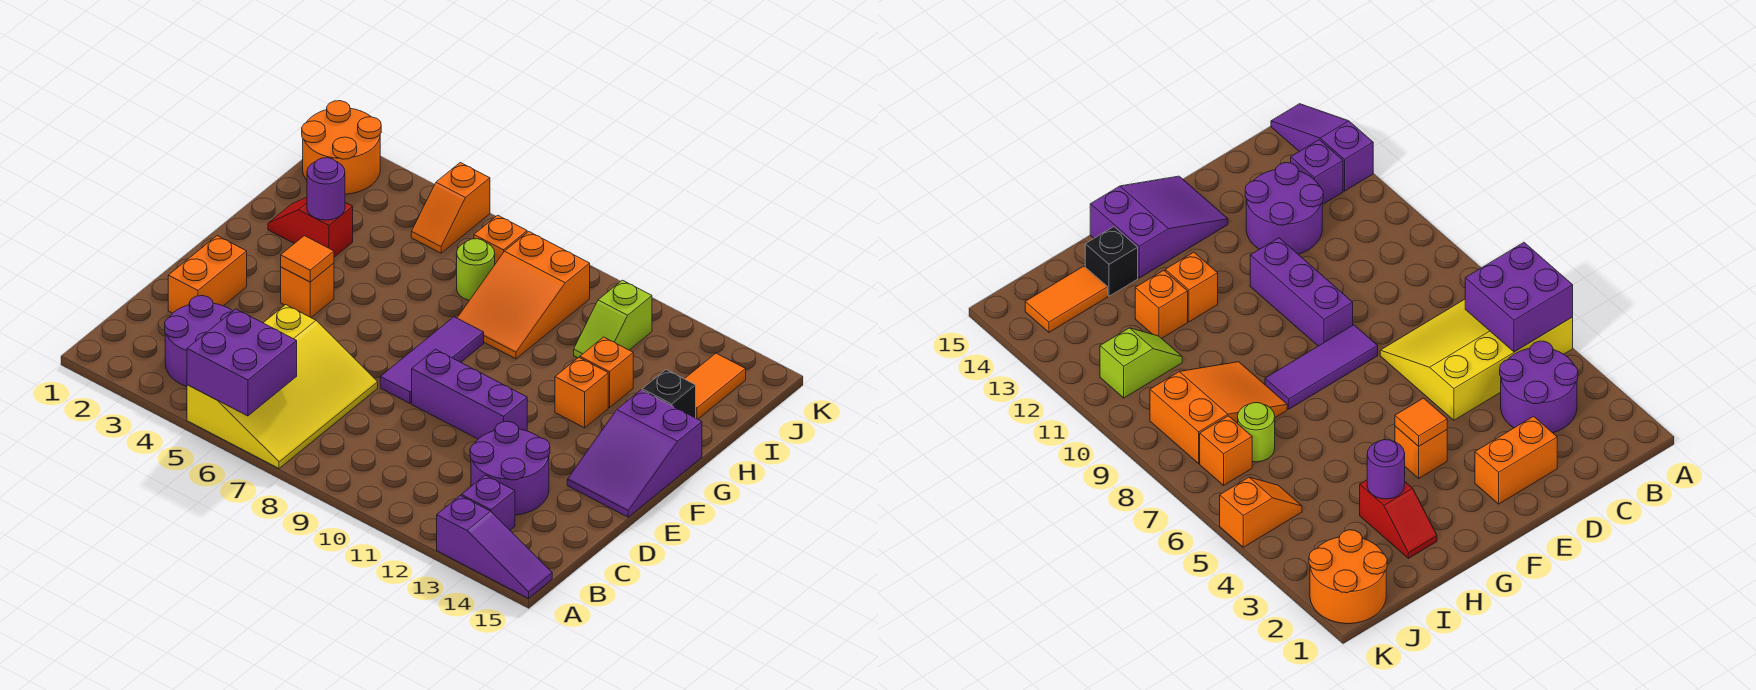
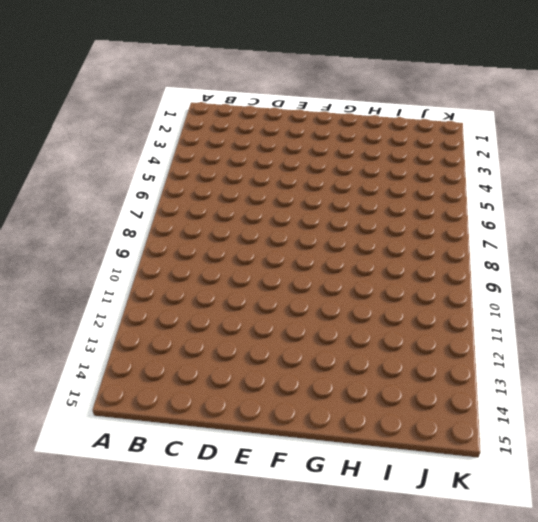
none -> yellow slope A5:D7 level 1 top 5
none -> purple slope A13:A15 level 1 top 13
none -> purple round brick B3:C4 level 1

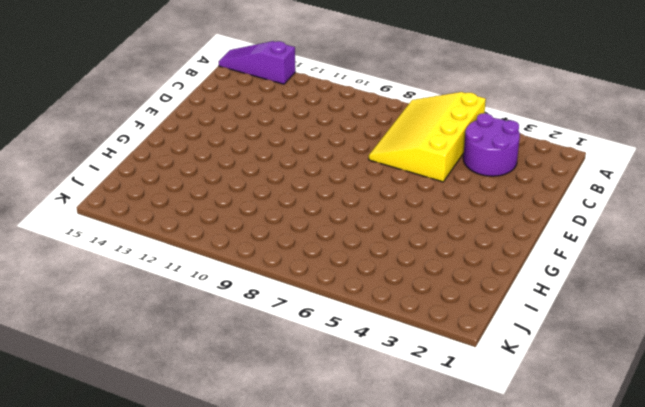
none -> purple brick B13 level 1
none -> purple round brick C12:D13 level 1
none -> orange brick D2:E2 level 1

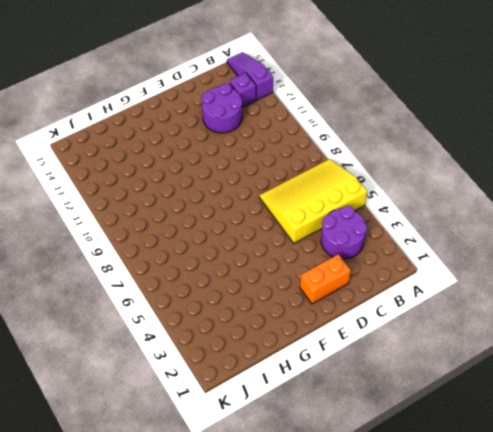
none -> purple tile E8:G8 level 1
none -> purple brick E9:E11 level 1
none -> purple slope E14:G15 level 1 top G

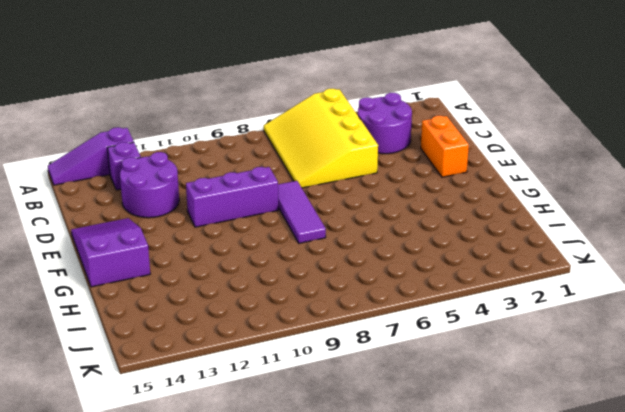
none -> orange brick F4 level 1
none -> orange brick G12 level 1
none -> red slope H2:H3 level 1 top 3

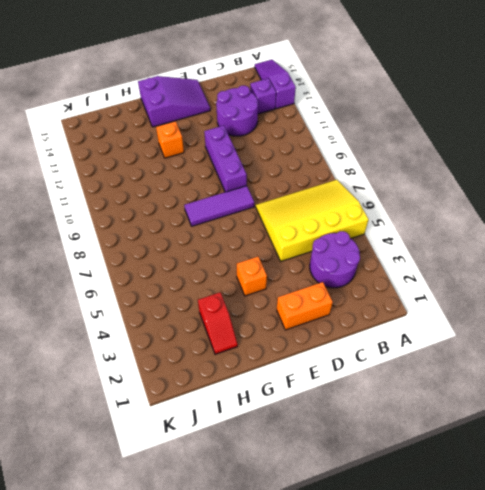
none -> orange slope H8:J9 level 1 top J
none -> orange brick H12 level 1
none -> black brick H14 level 1

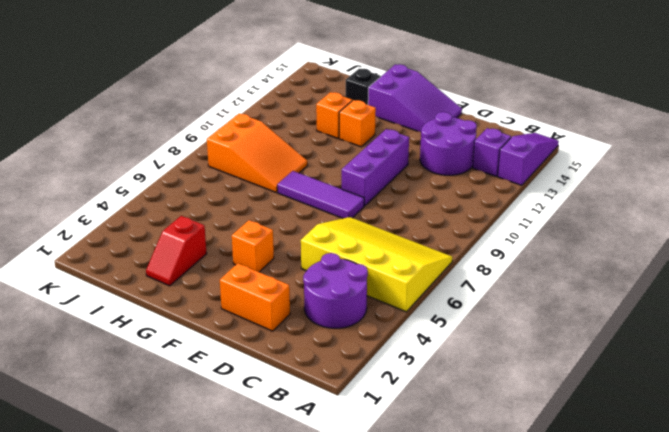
none -> lime round brick I7 level 1
none -> lime slope I11:J11 level 1 top J
none -> orange tile I14:J14 level 1

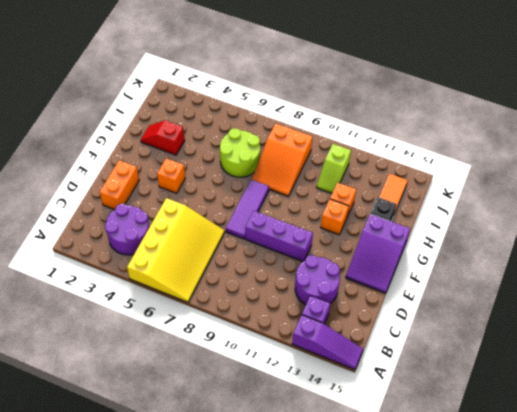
lime round brick H6:I7 level 1 -> lime round brick I7 level 1
none -> orange round brick J1:K2 level 1
none -> orange slope J5:K5 level 1 top K
none -> orange brick J7 level 1

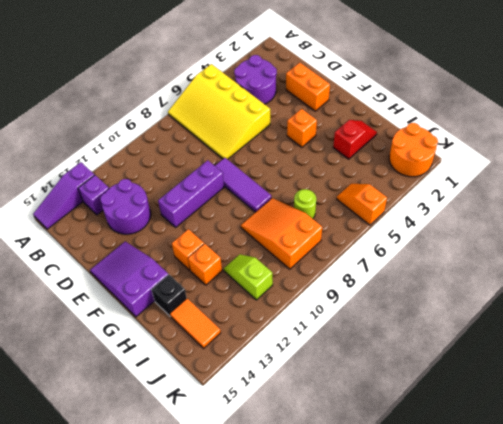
none -> orange brick J7 level 1
none -> purple brick A5:B6 level 2
none -> orange tile F4 level 2

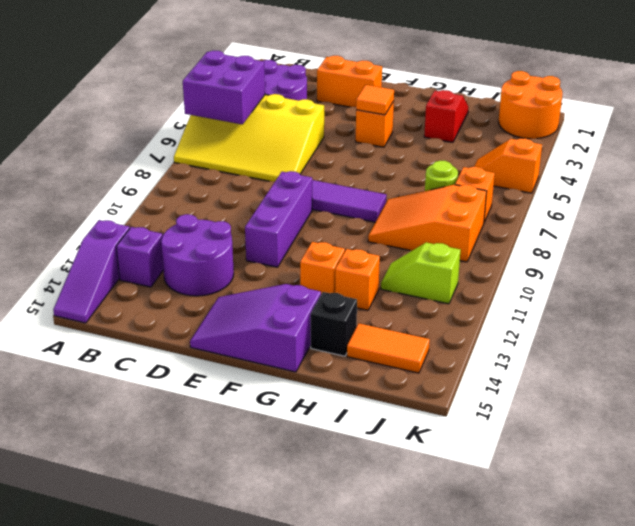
none -> purple round brick H3 level 2

